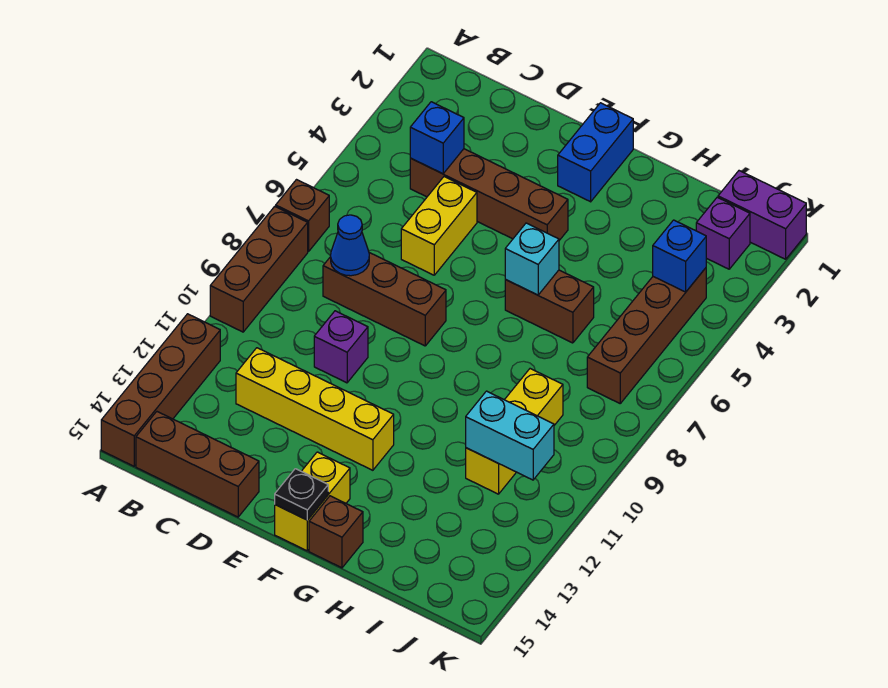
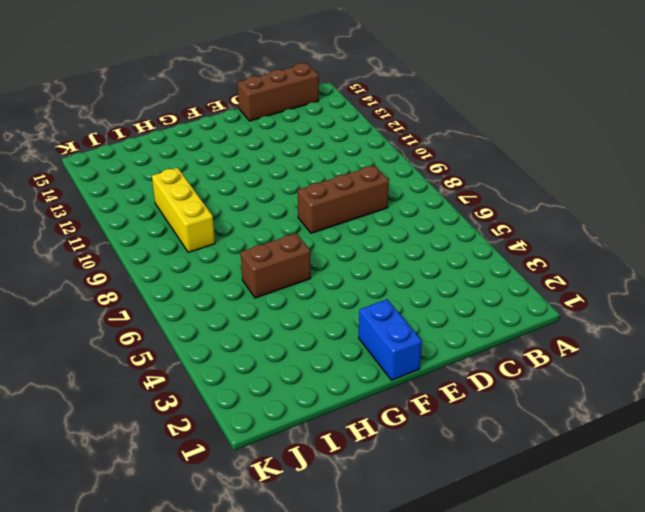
none -> brown brick A7 level 1
none -> brown brick A8:A10 level 1
none -> brown brick A12:A15 level 1

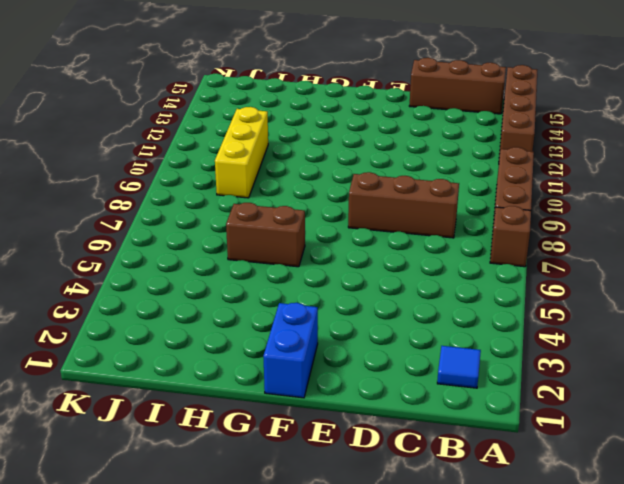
blue tile B2 level 1 -> none
none -> brown brick C4:F4 level 1
none -> yellow brick C12:F12 level 1
none -> yellow brick D5:D6 level 1

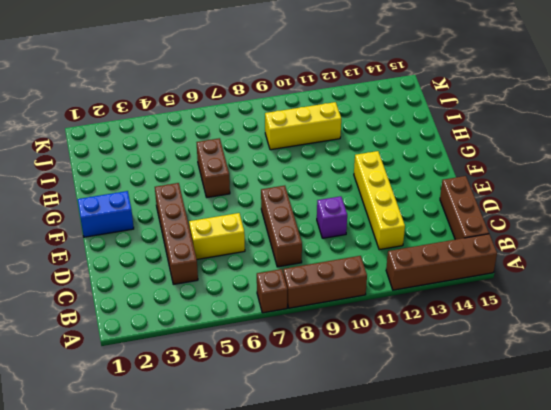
none -> yellow brick F14:F15 level 1
none -> brown brick G15 level 1
none -> purple brick J1:K1 level 1

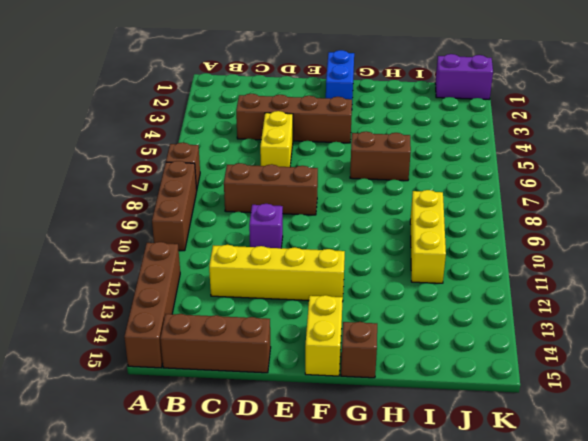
none -> purple brick J2 level 1
none -> brown brick J4:J7 level 1
none -> blue brick C4 level 2

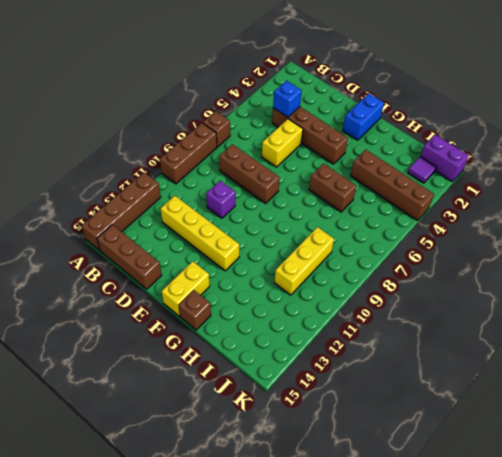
brown brick H4:K4 level 1 -> brown brick J4:J7 level 1
purple tile J2 level 1 -> purple brick J2 level 1
none -> blue cone C8 level 2
none -> black plate F15 level 2
none -> cyan brick G6 level 2

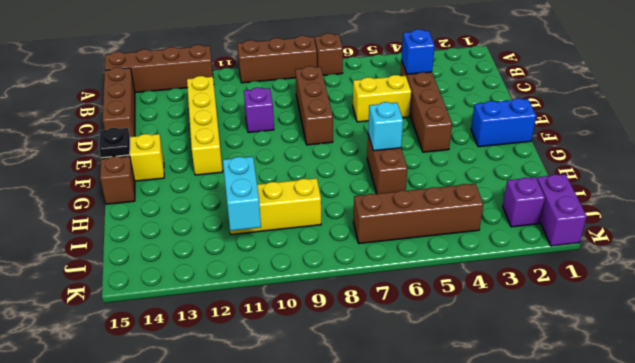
none -> blue cone C8 level 2
none -> blue brick J4 level 2

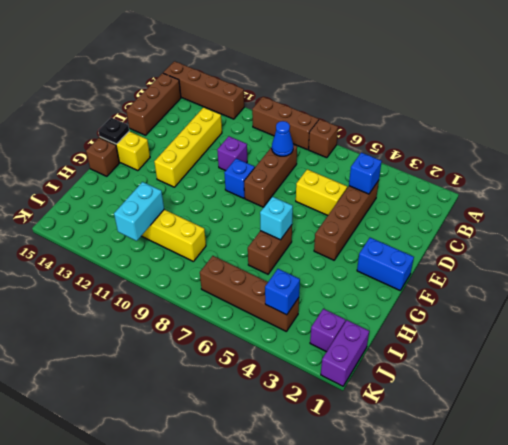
blue brick E9 level 1 -> none

